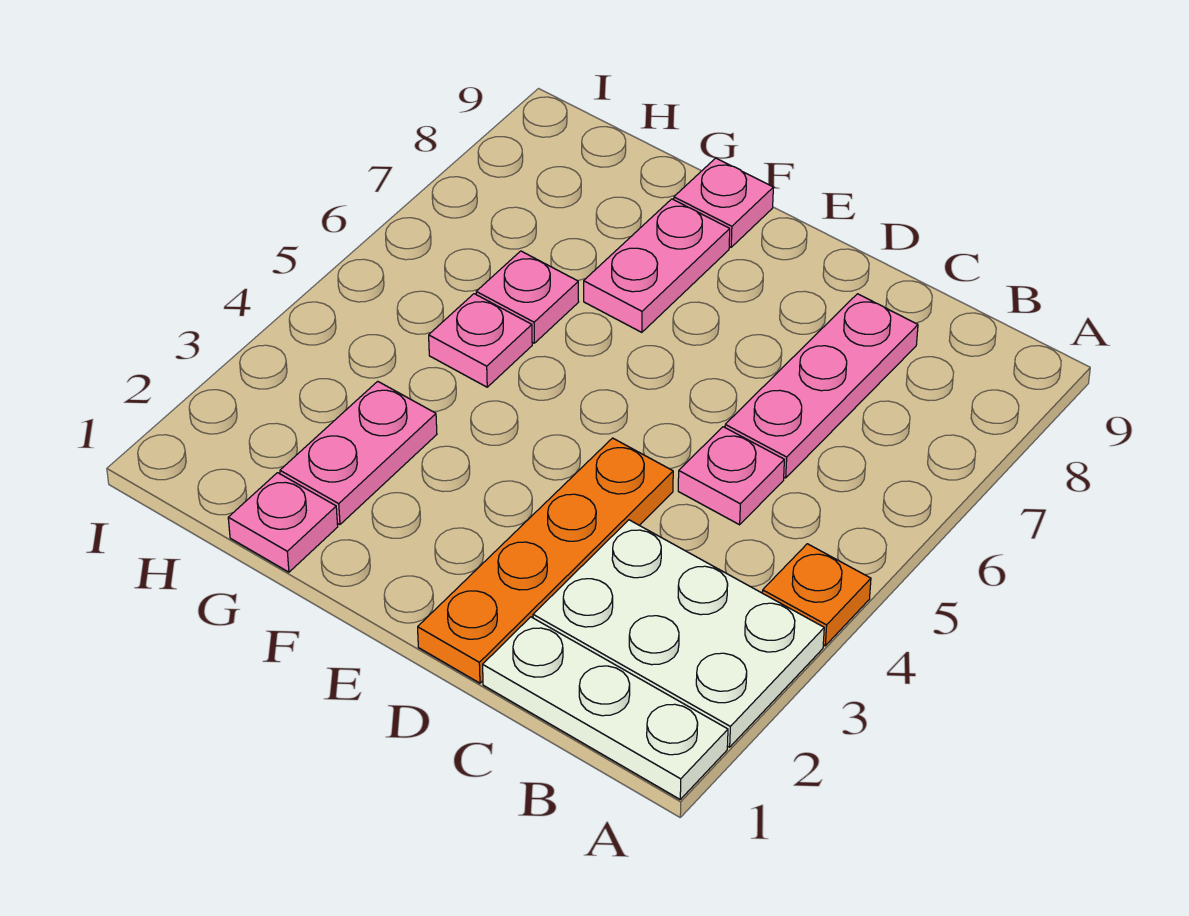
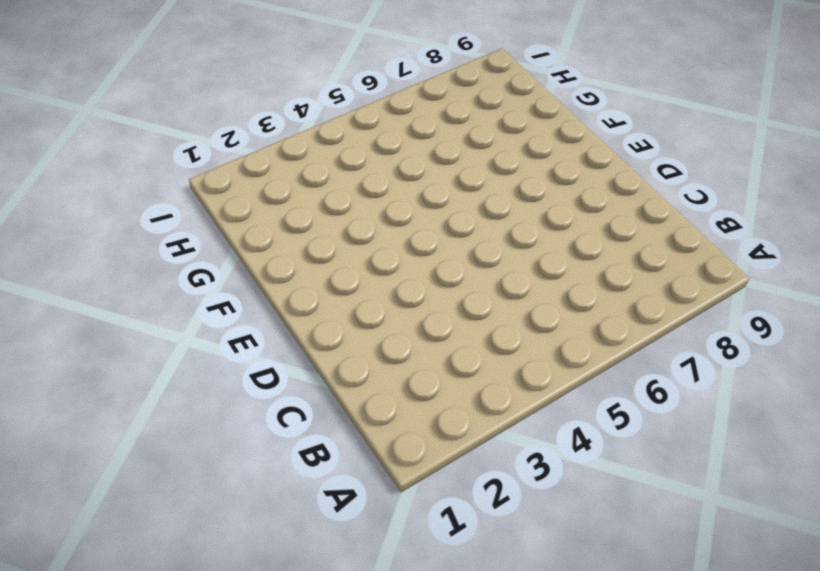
none -> white plate A1:C1 level 1
none -> white plate A2:C3 level 1
none -> orange plate A4 level 1

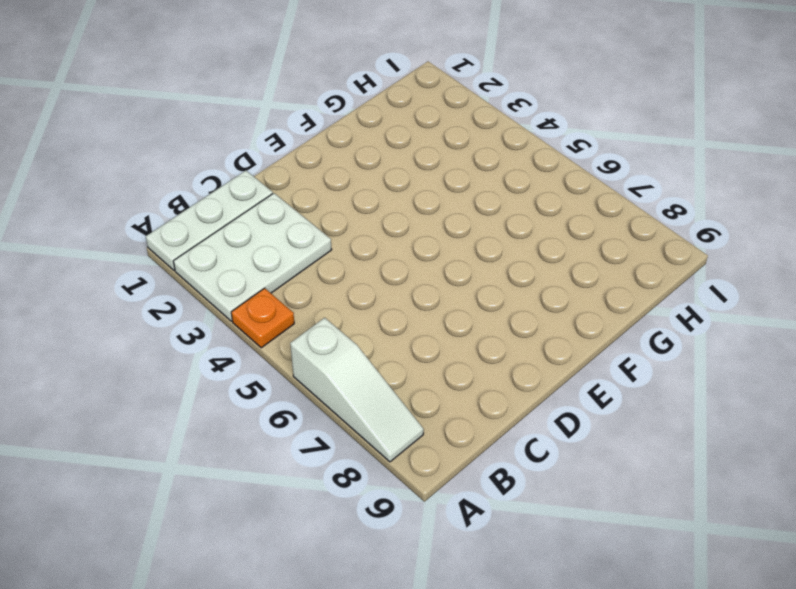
white slope A6:A8 level 1 top 6 -> none
none -> pink plate C5 level 1
none -> pink plate C6:C8 level 1
none -> orange plate D1:D4 level 1

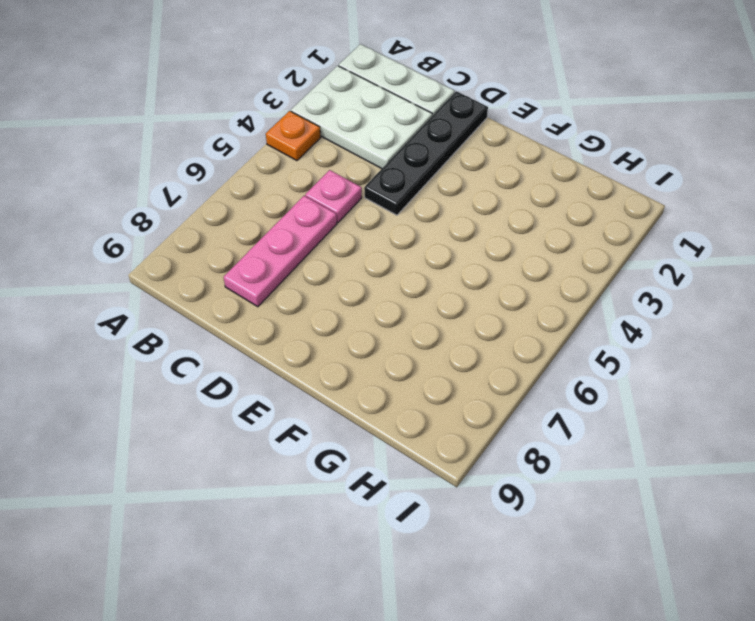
black plate D1:D4 level 1 -> orange plate D1:D4 level 1
none -> pink plate F7:F8 level 1
none -> pink plate F9 level 1
none -> pink plate G1 level 1

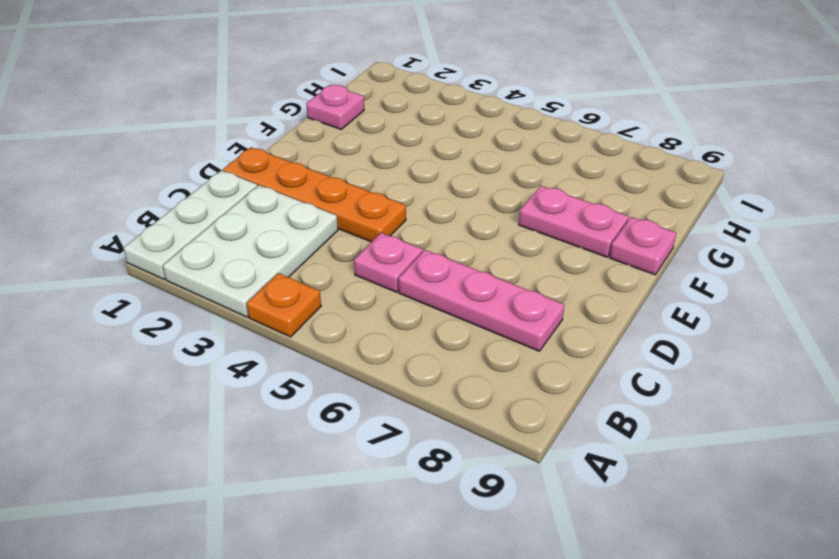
none -> pink plate G2:G3 level 1
none -> pink plate G5 level 1
none -> pink plate G6 level 1

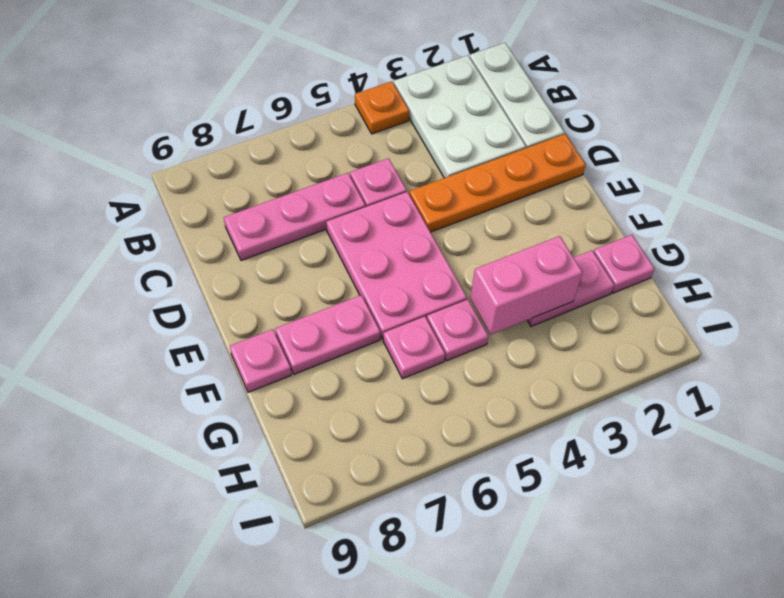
pink plate D5:F6 level 1 -> none
pink brick G3:G4 level 2 -> none

